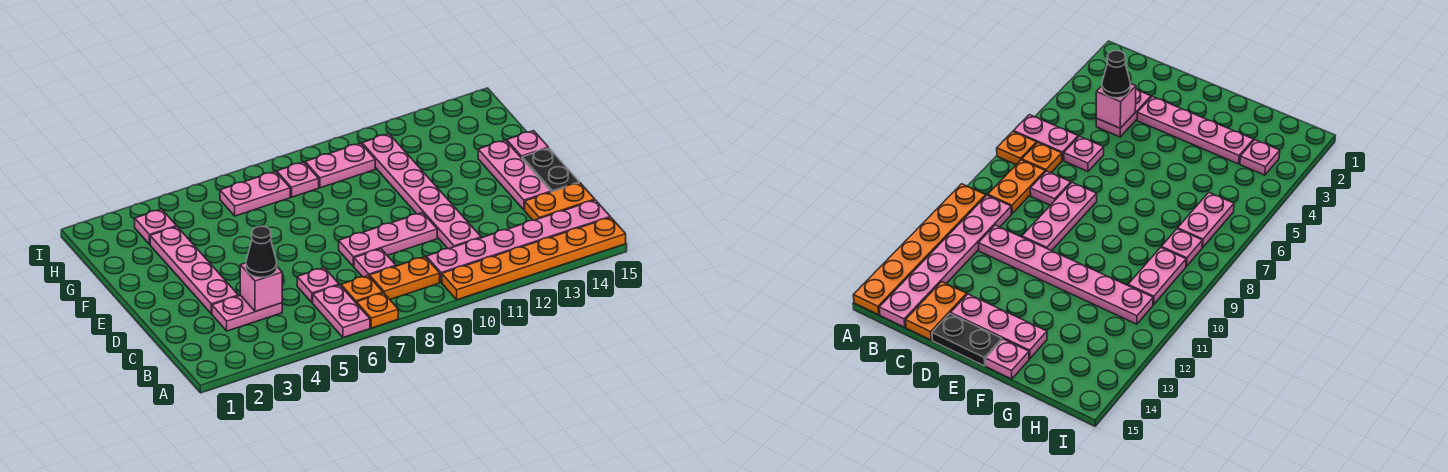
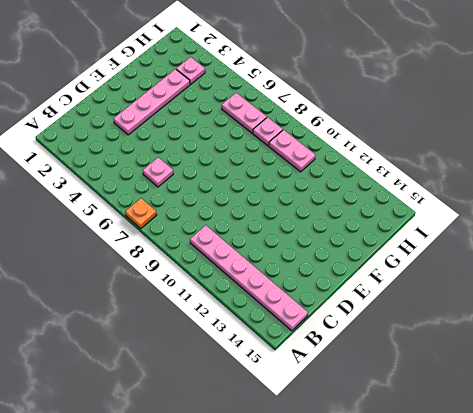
none -> pink plate A6:B6 level 1
none -> orange plate A10:A15 level 1
none -> orange plate B7 level 1

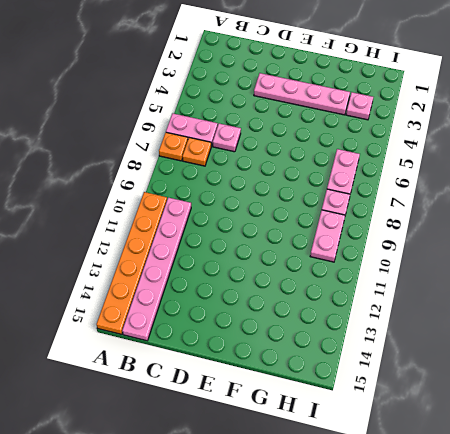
none -> orange plate B8:B9 level 1
none -> pink plate C3:C4 level 1
none -> pink plate C8 level 1

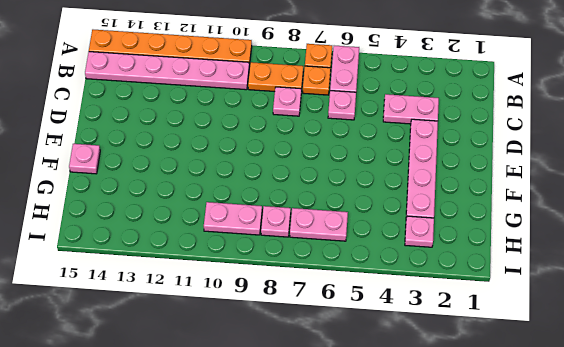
none -> pink plate C11:H11 level 1
none -> orange plate C14:C15 level 1
none -> pink plate D8:D10 level 1

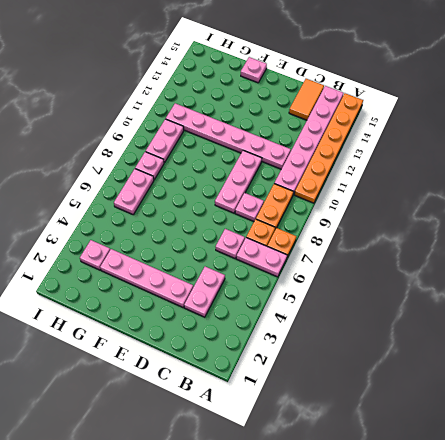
orange tile C14:C15 level 1 -> orange plate C14:C15 level 1
none -> pink plate D14:F14 level 1
none -> black plate D15:E15 level 1
none -> pink brick C4 level 2

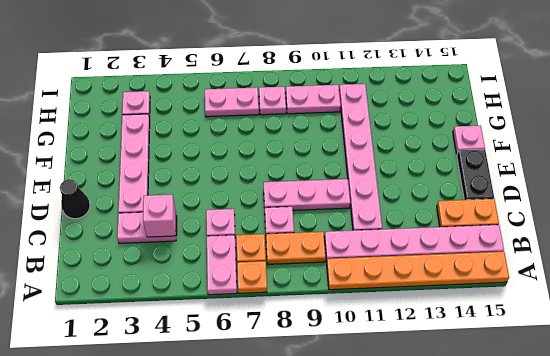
black cone D1 level 1 -> black cone C4 level 3
none -> pink plate D14:F14 level 1

